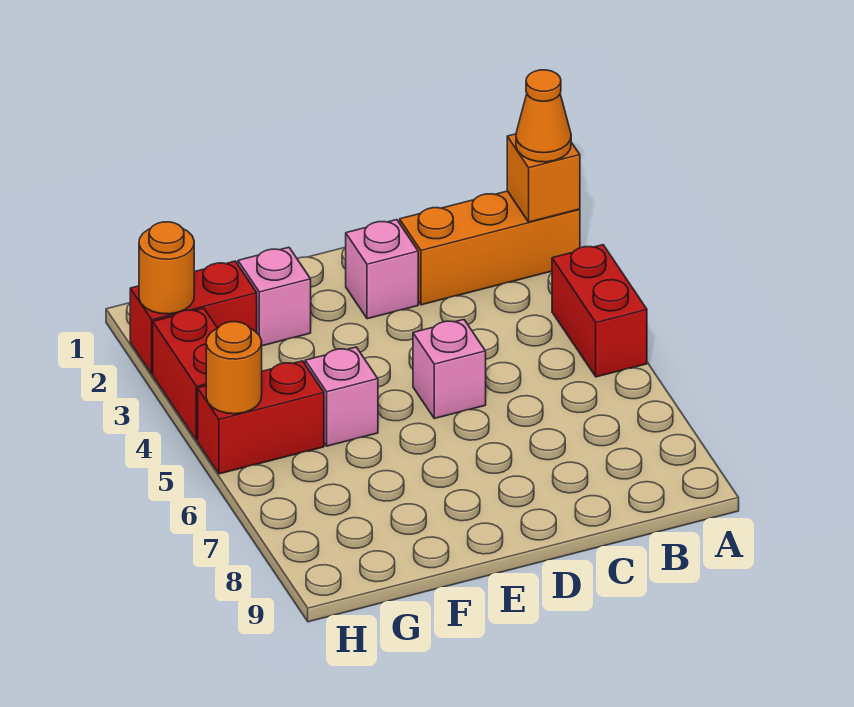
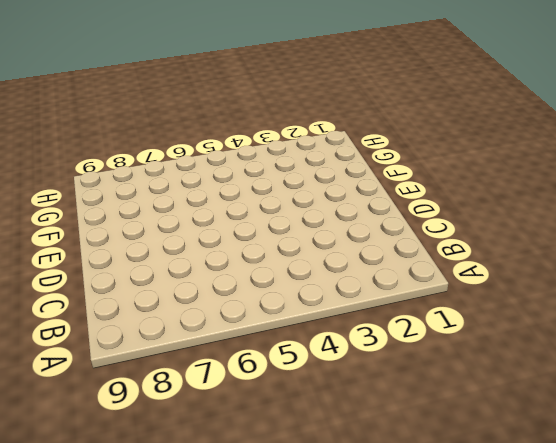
none -> orange brick A2:C2 level 1
none -> red brick A4:A5 level 1
none -> pink brick D2 level 1

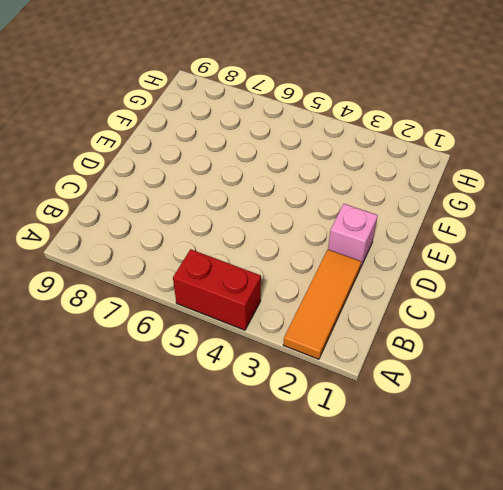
orange tile A2:C2 level 1 -> orange brick A2:C2 level 1
none -> pink brick D5 level 1
none -> pink brick F2 level 1
none -> pink brick F5 level 1

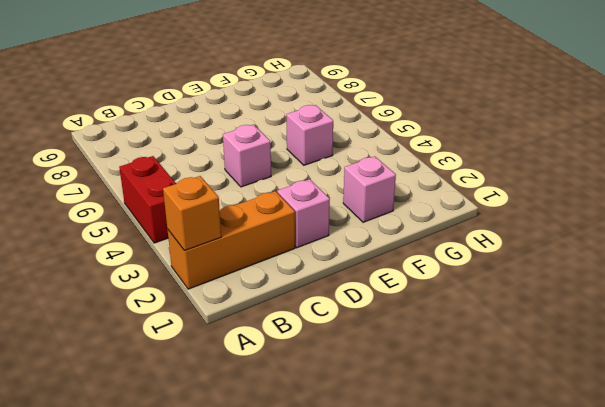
none -> red brick G2:H2 level 1
none -> red brick G5:H5 level 1
none -> red brick H3:H4 level 1

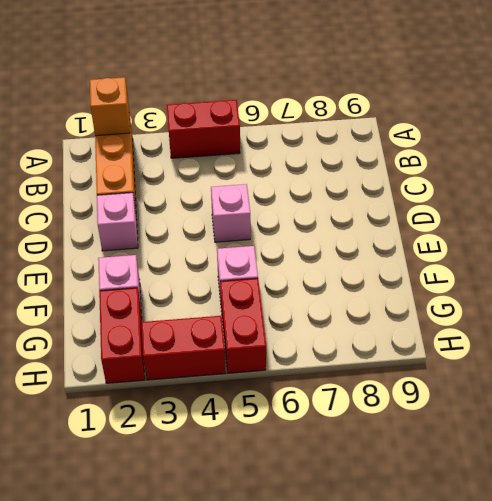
none -> orange round brick H2 level 2
none -> orange round brick H5 level 2
none -> orange cone A2 level 3

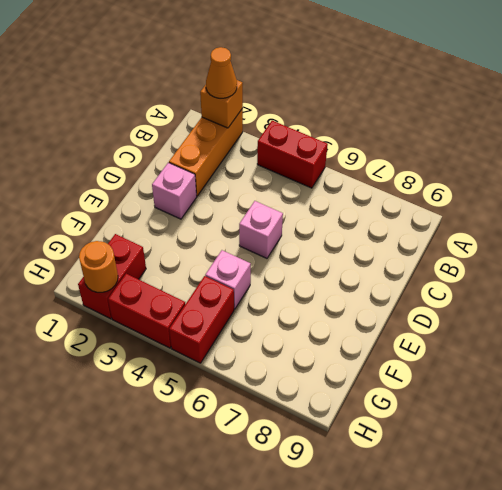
none -> pink brick F2 level 1
none -> orange round brick H5 level 2

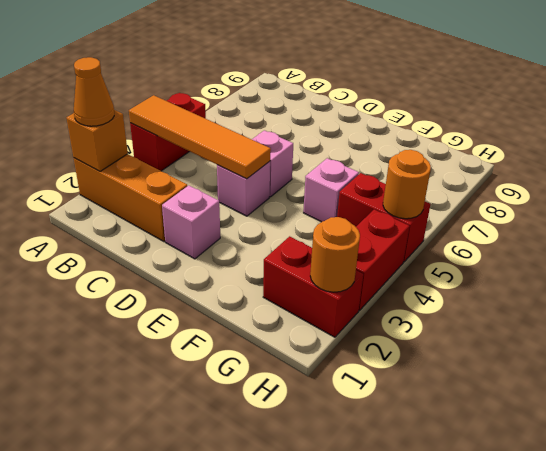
orange tile A4:D4 level 2 -> none
pink brick D4 level 1 -> pink brick F2 level 1

